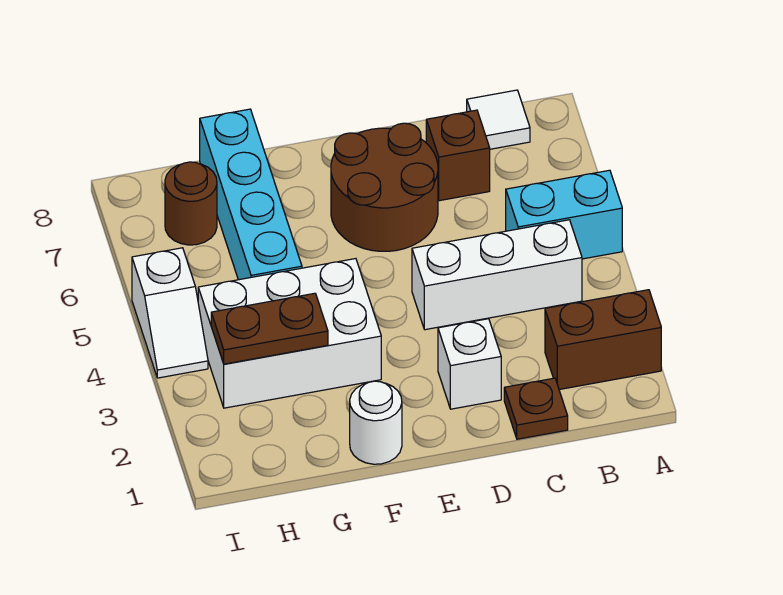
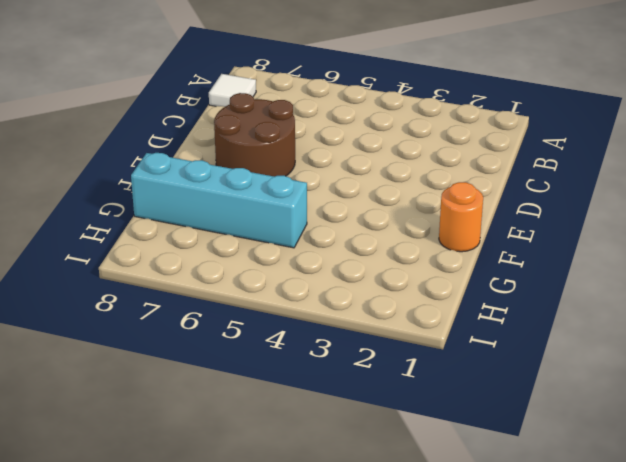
orange round brick F1 level 1 -> white round brick F1 level 1
none -> brown brick A2:B2 level 1
none -> cyan brick A5:B5 level 1
none -> white brick B4:D4 level 1

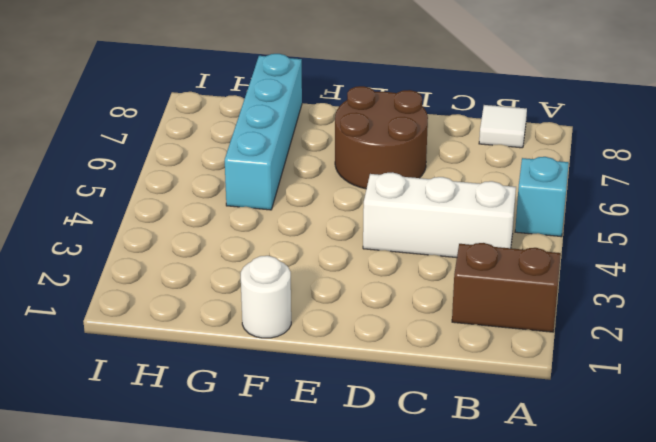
cyan brick A5 level 1 -> cyan brick A5:B5 level 1
none -> brown plate C1 level 1
none -> brown brick C7 level 1
none -> white brick D2 level 1

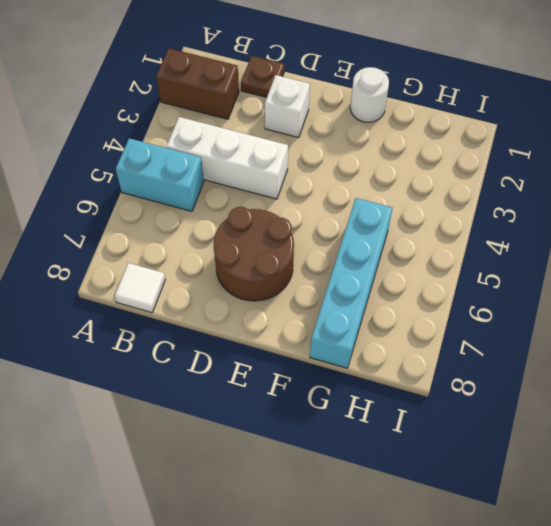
none -> brown brick C7 level 1
none -> white brick F3:H4 level 1
none -> brown round brick H7 level 1

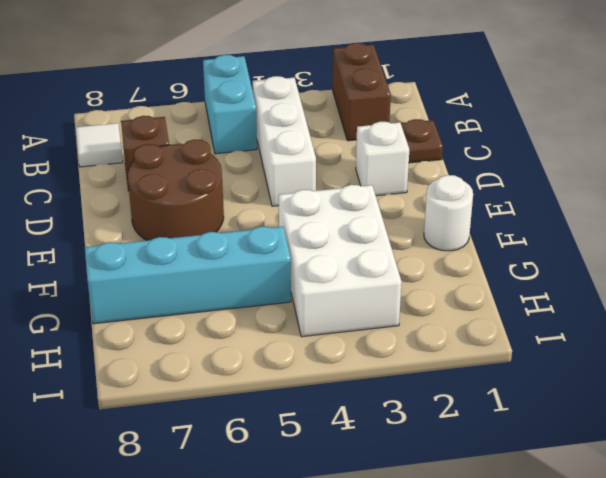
none -> brown round brick H7 level 1
none -> white slope I4:I5 level 1 top 5
none -> brown plate G3:H3 level 2

